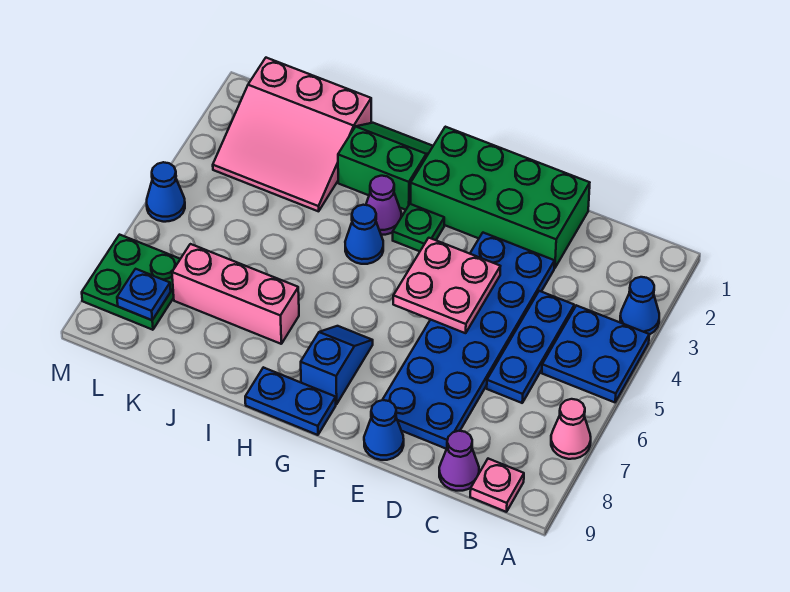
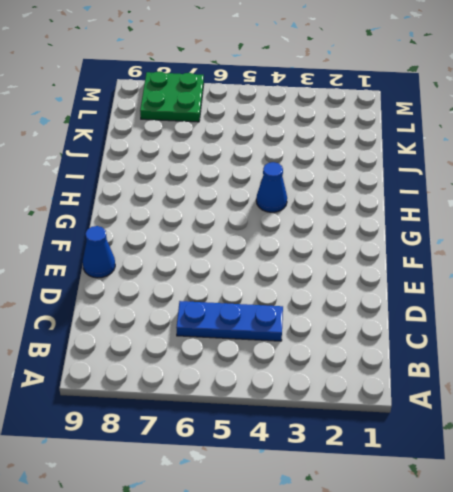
none -> blue cone A3 level 1
none -> blue plate A4:B5 level 1
none -> pink cone A7 level 1

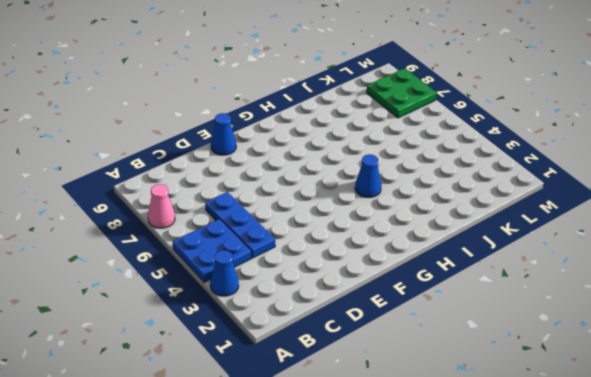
none -> pink plate B9 level 1
none -> purple cone C9 level 1
none -> green brick D1:G2 level 1

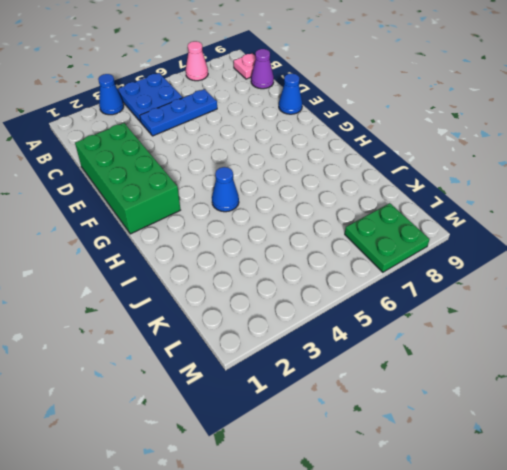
none -> blue plate D3:E8 level 1
none -> green plate G3 level 1
none -> blue slope G7:G8 level 1 top 8

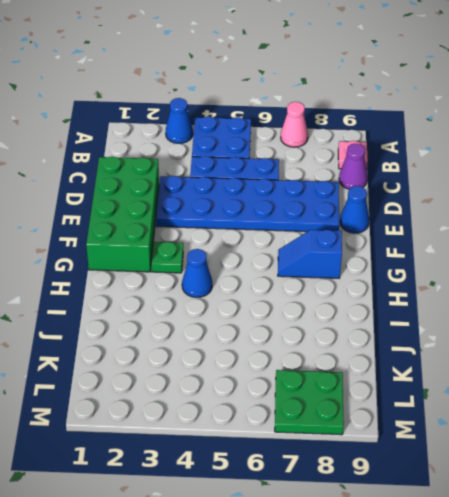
none -> blue plate G9:H9 level 1
none -> green slope H1:I2 level 1 top 2
none -> purple cone H3 level 1

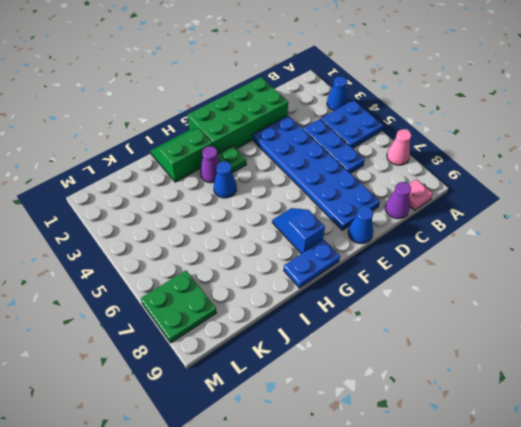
none -> pink brick I7:K7 level 1
none -> pink slope J1:L3 level 1 top 1
none -> blue cone M5 level 1

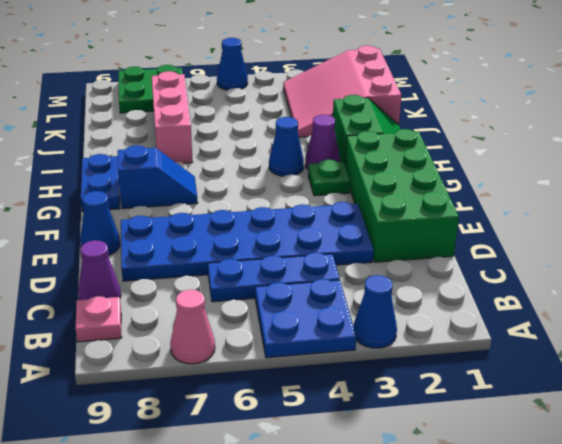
none -> pink plate E4:F5 level 2
none -> blue plate L8 level 2

